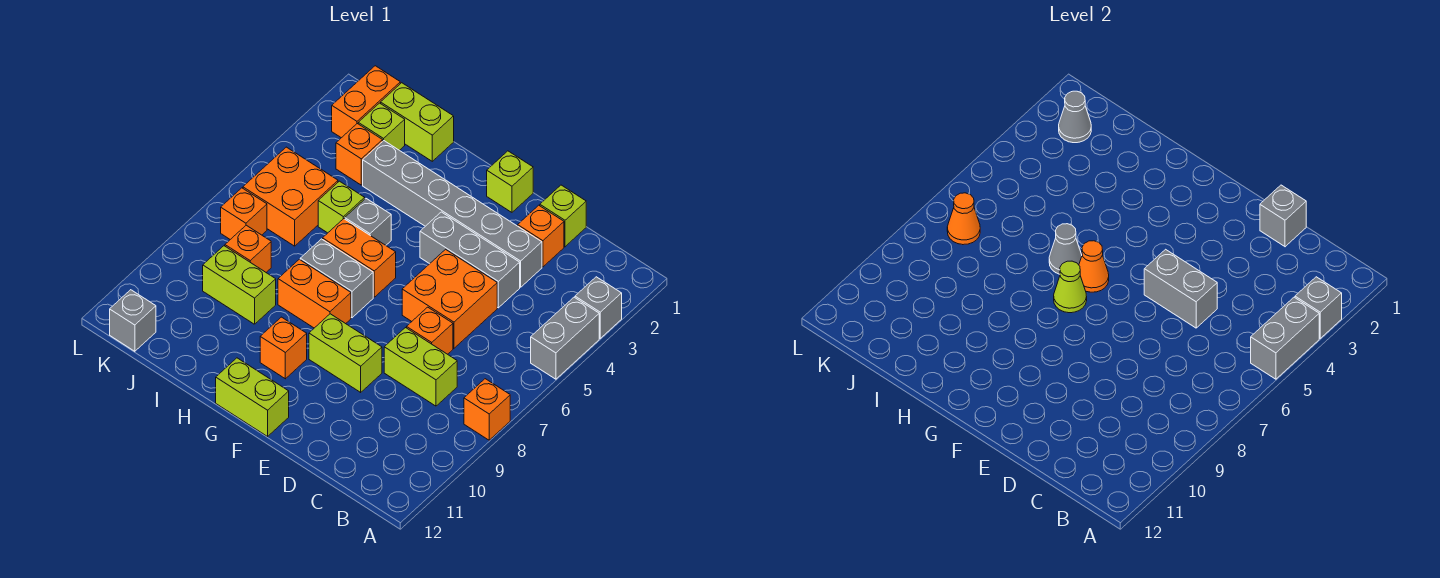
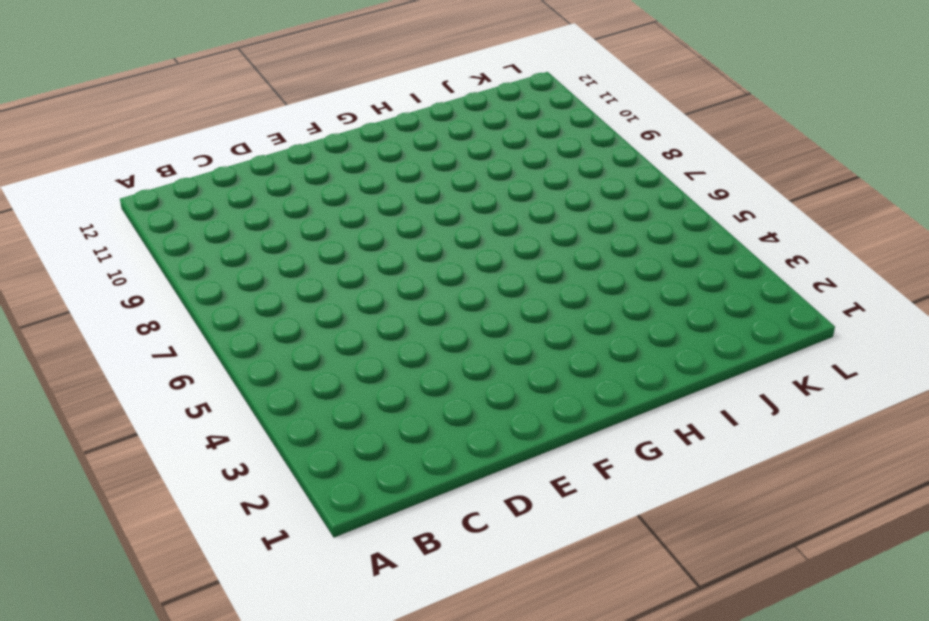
none -> grey brick A3 level 1
none -> grey brick A4:A5 level 1
none -> orange brick A8 level 1
none -> lime brick C8:D8 level 1

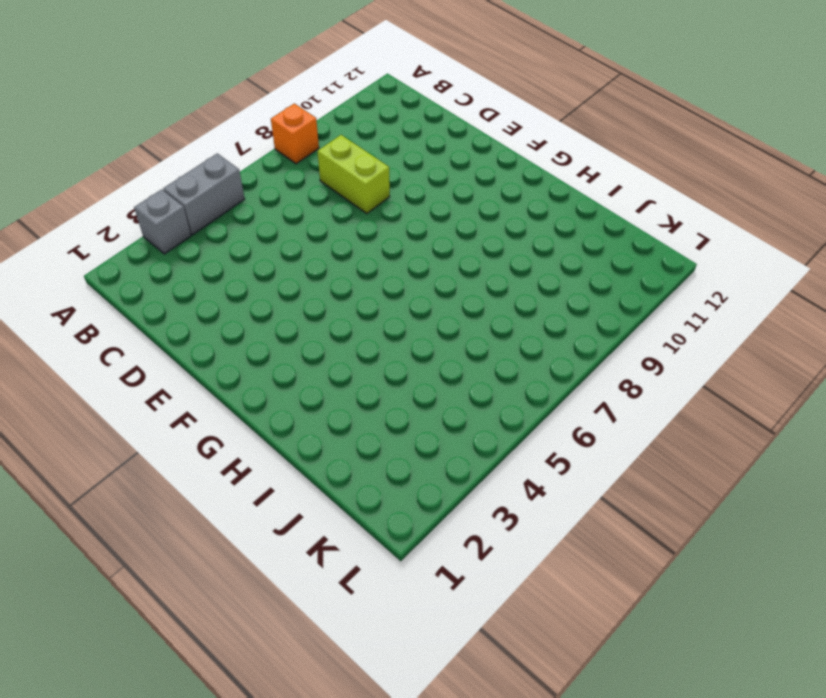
none -> lime brick D1 level 1
none -> orange brick D2 level 1
none -> grey brick D3:I3 level 1
none -> grey brick D4:F4 level 1

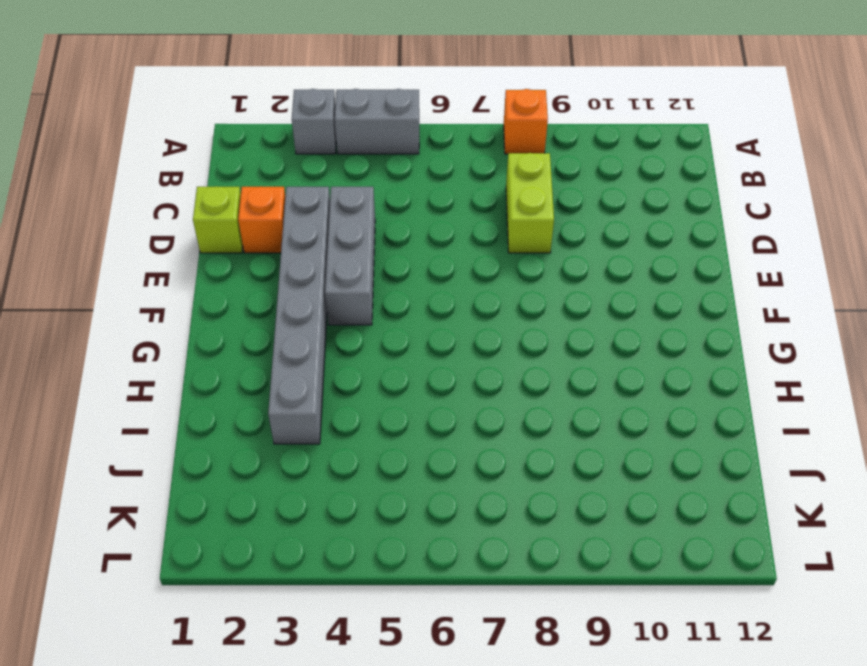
none -> orange brick D5:E6 level 1
none -> orange brick D7 level 1
none -> lime brick E9:F9 level 1
none -> lime brick F1 level 1

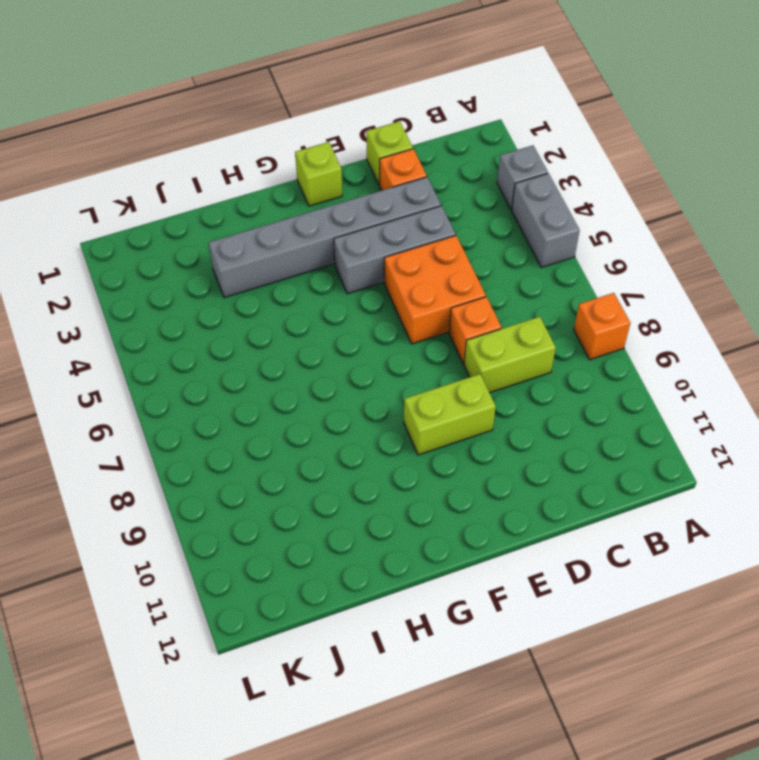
none -> lime brick F12:G12 level 1
none -> orange brick G6:H6 level 1
none -> grey brick G7:H7 level 1
none -> orange brick G8:H8 level 1

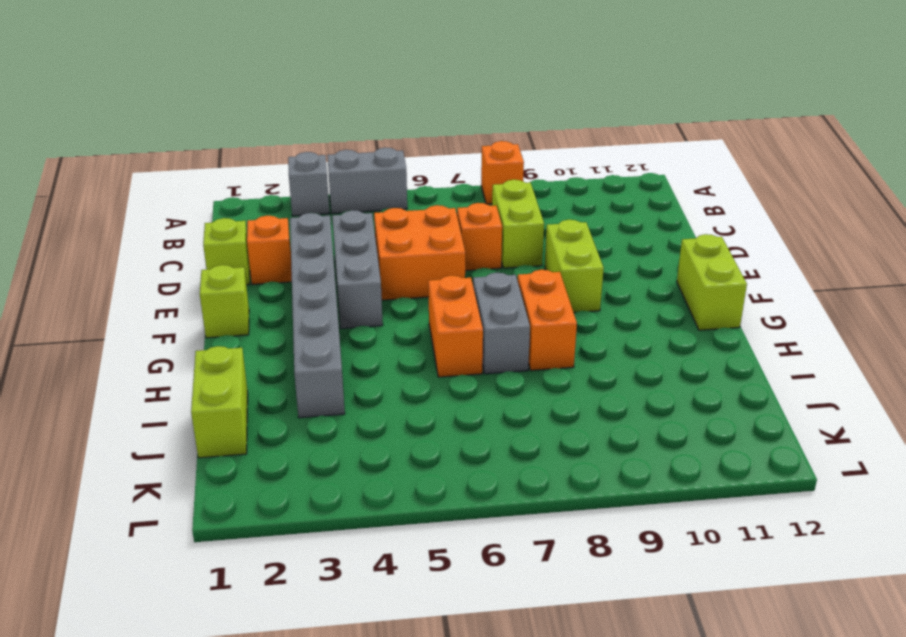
none -> orange brick G10 level 1
none -> grey brick H5 level 1
none -> lime brick I5 level 1
none -> lime brick I9:J9 level 1

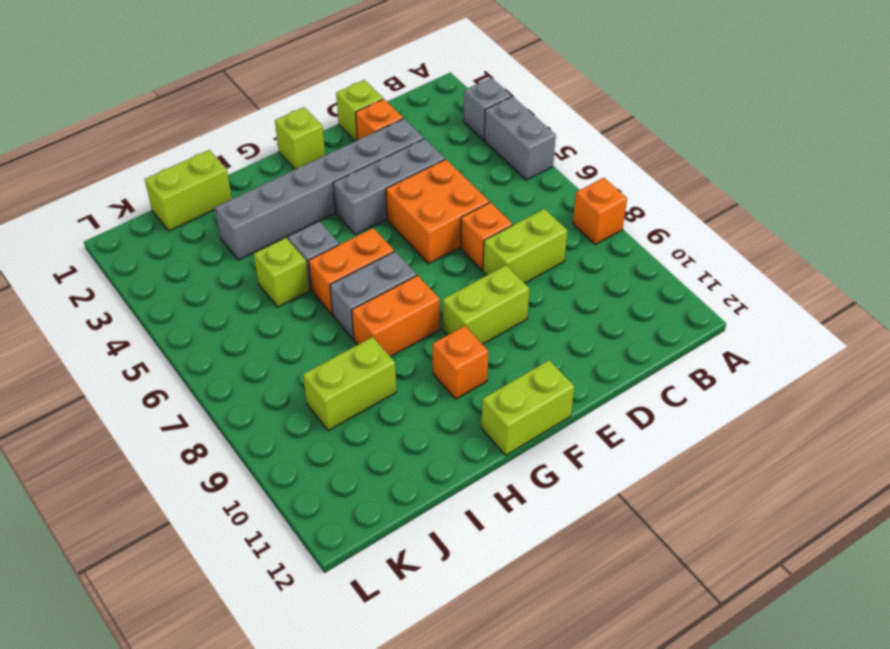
none -> lime brick J2 level 1
none -> orange brick J3 level 1
none -> orange brick J5:K6 level 1
none -> orange brick J8 level 1

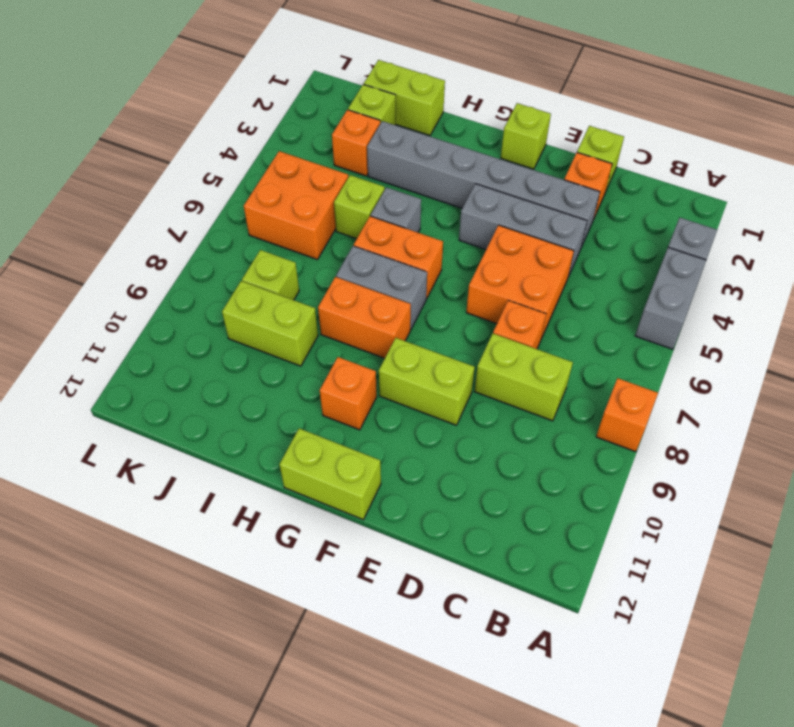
lime brick J8 level 1 -> orange brick J8 level 1
none -> orange brick K1:K2 level 1
none -> orange brick K7 level 1
none -> grey brick K12 level 1
none -> grey brick A3 level 2

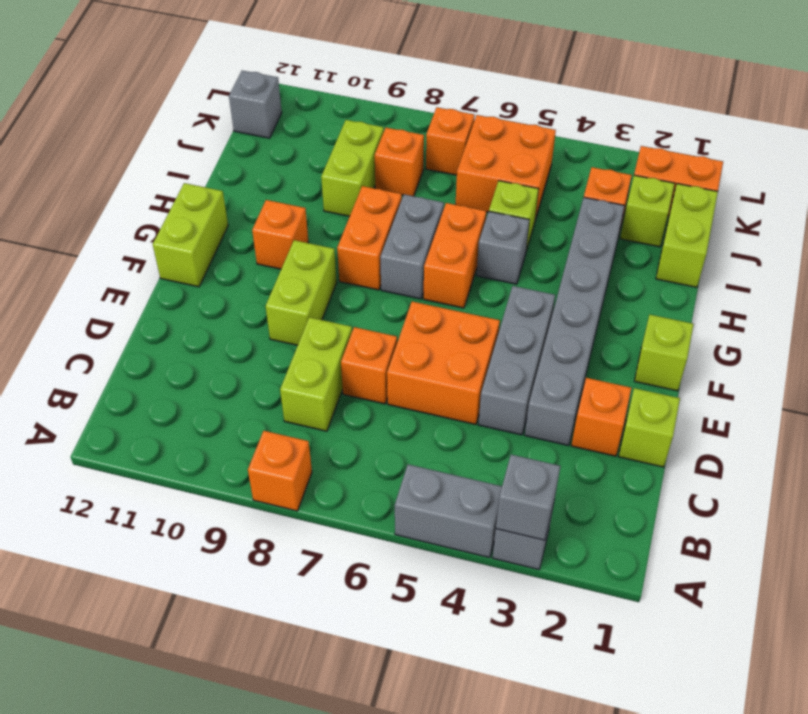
none -> grey brick A4:A5 level 2
none -> grey brick D1 level 2
none -> grey brick D5:E5 level 2
none -> orange cone G6 level 2

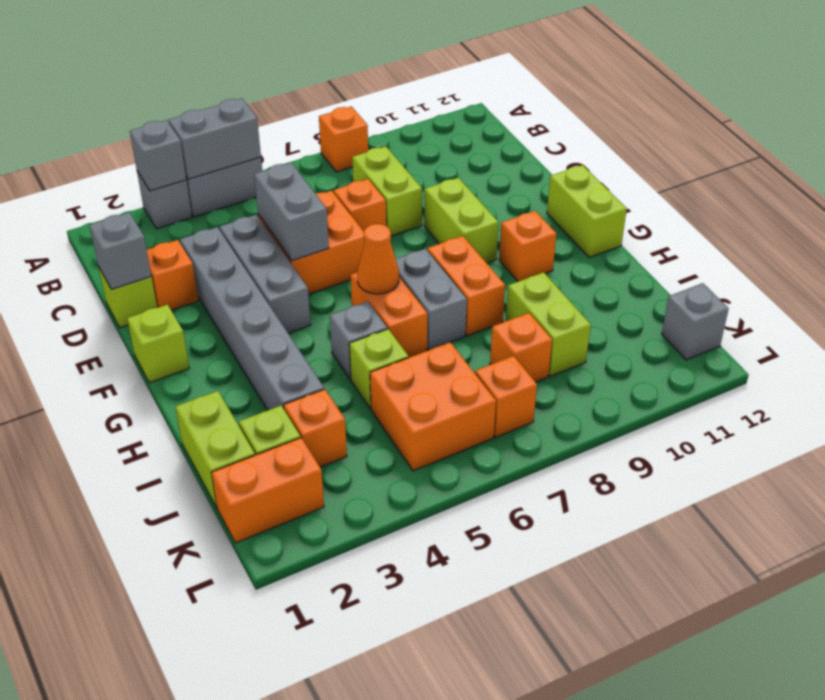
none -> lime cone G7 level 2
none -> grey cone H6 level 2
none -> grey cone K2 level 2
none -> orange cone K7 level 2

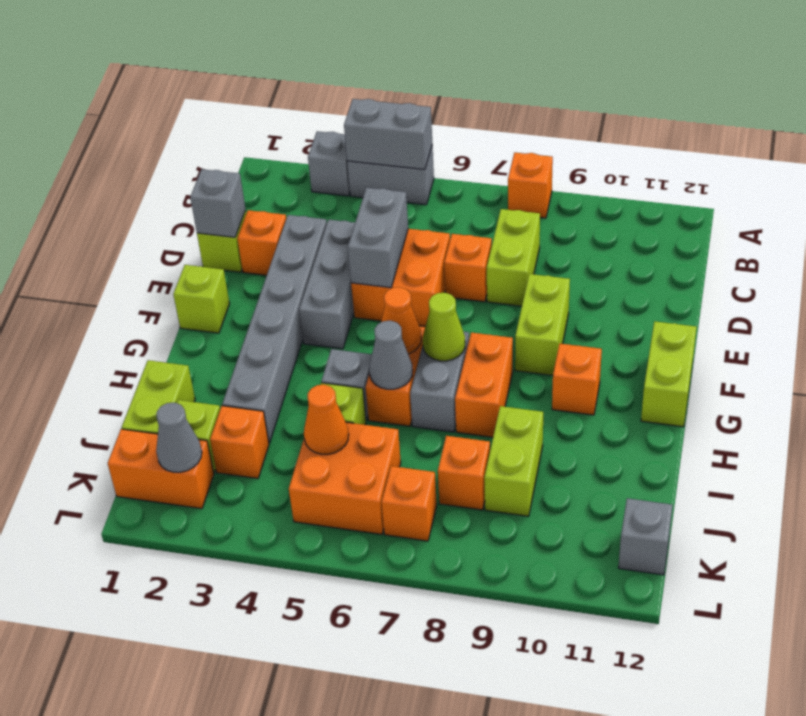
orange cone J5 level 2 -> orange cone K7 level 2
none -> grey brick A3 level 2

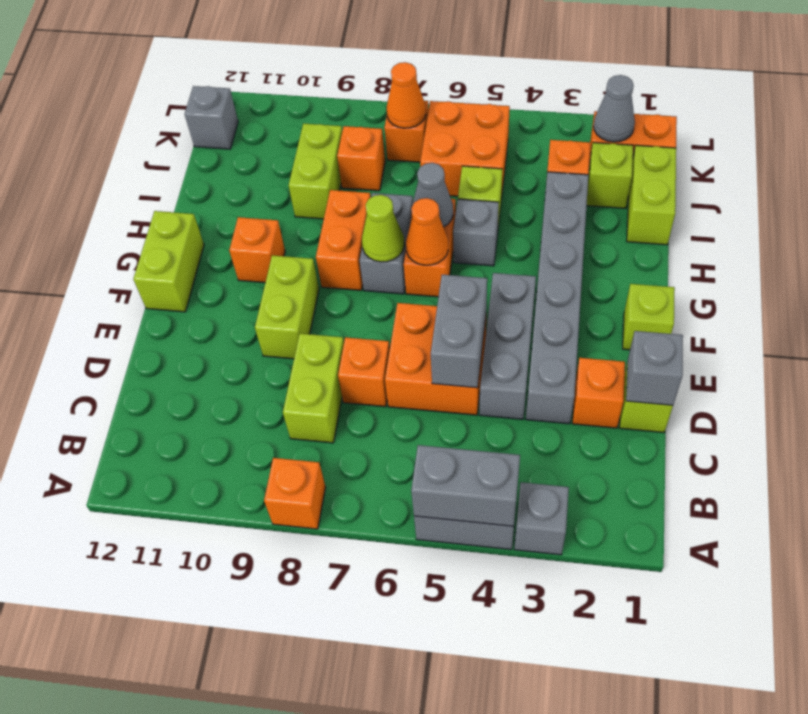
none -> grey brick A3 level 2

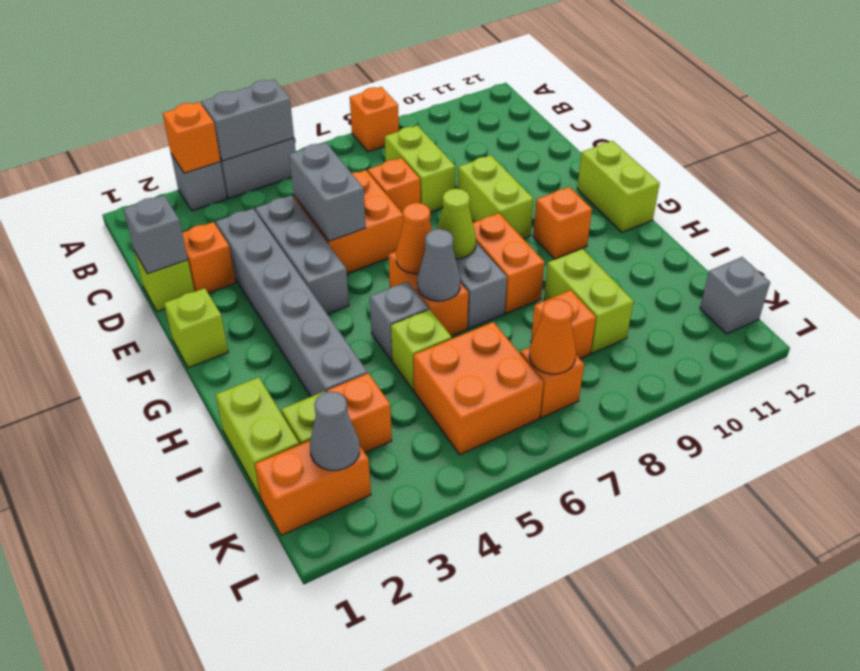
orange brick A3 level 2 -> grey brick A3 level 2

